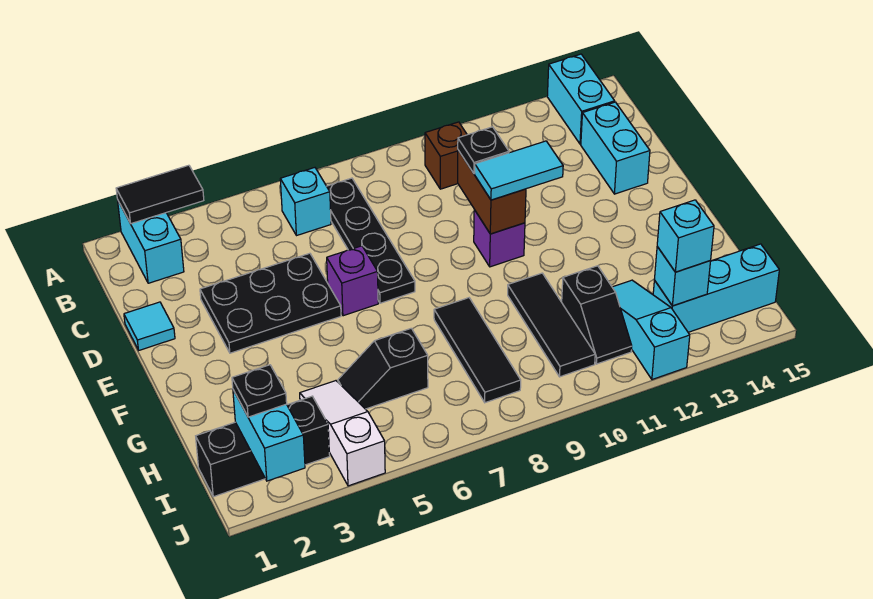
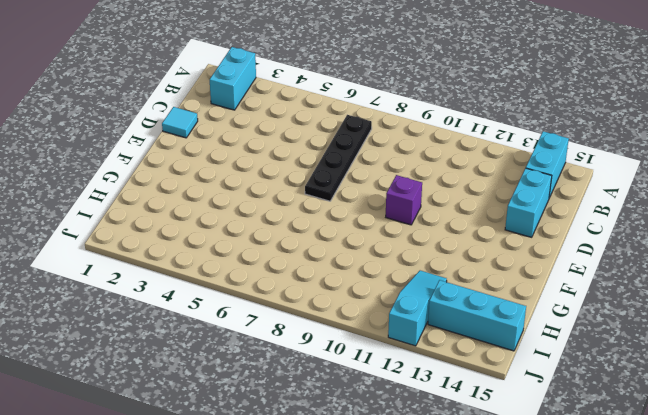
none -> cyan brick B6 level 1
none -> brown brick B10 level 1
none -> black plate D3:E5 level 1

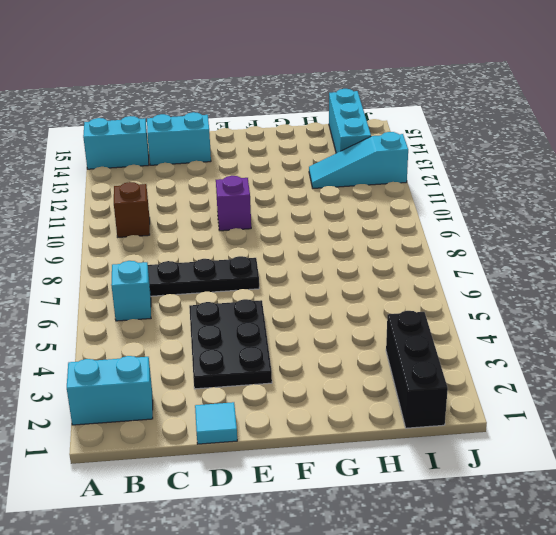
none -> purple brick E6 level 1
none -> black tile G8:I8 level 1
none -> black tile G10:I10 level 1

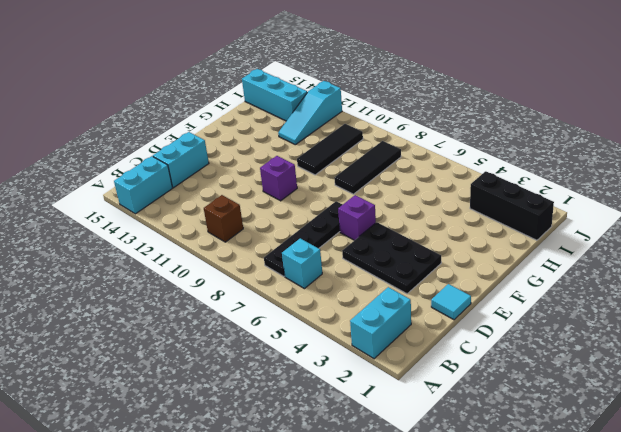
none -> white slope H4:J4 level 1 top J
none -> black slope H5:H6 level 1 top 6
none -> black slope H11:I11 level 1 top H

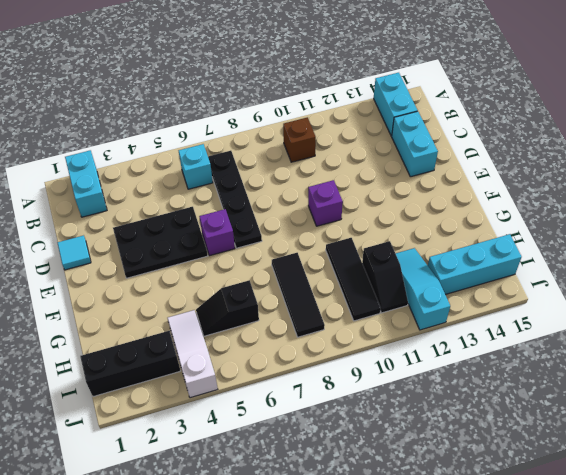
none -> black tile A2:A3 level 2
none -> brown brick D10:E10 level 2
none -> cyan brick I2:J2 level 2

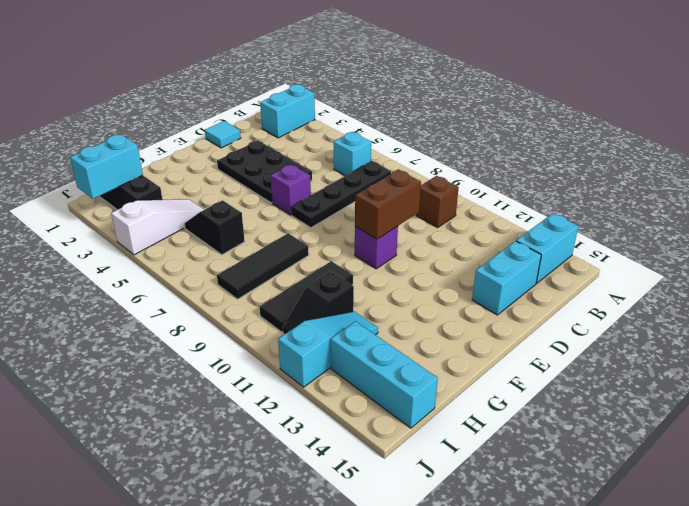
none -> black tile A2:A3 level 2
none -> cyan brick I13 level 2
none -> black plate D10 level 3

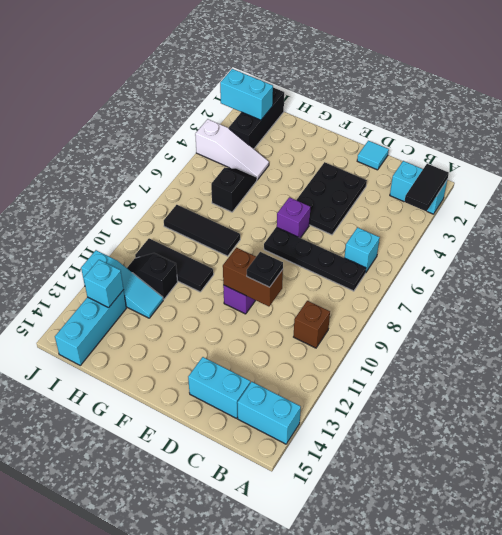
none -> cyan tile E10:E11 level 3
none -> black plate I2 level 3
none -> cyan brick I13 level 3

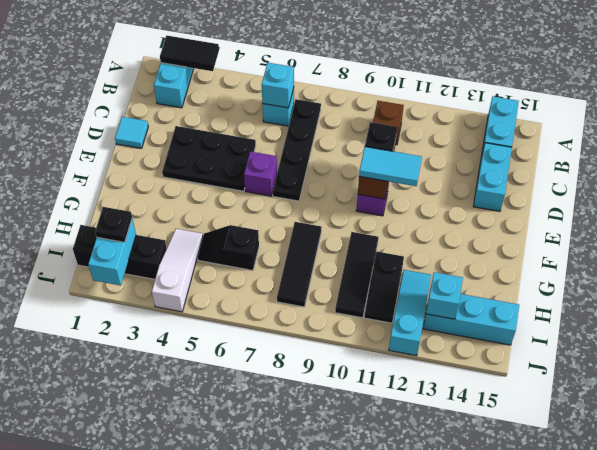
cyan brick B6 level 2 -> cyan brick I13 level 3

